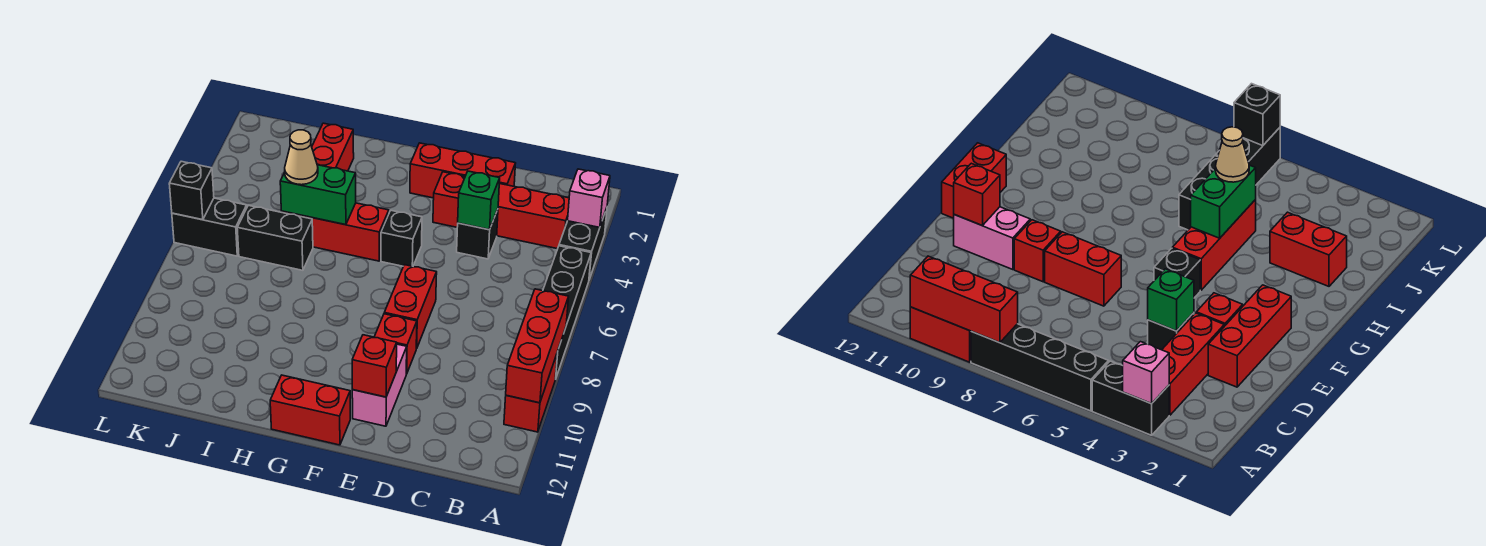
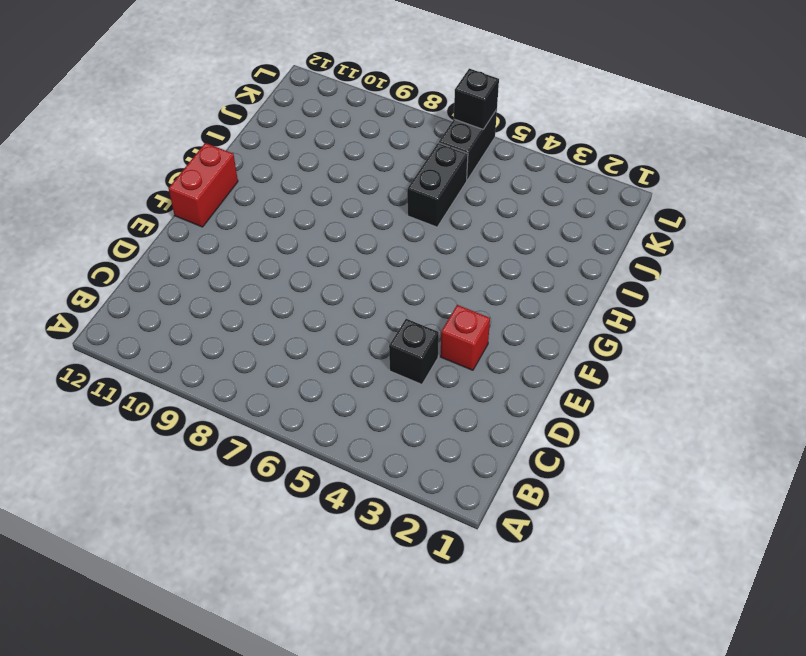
none -> black brick A3:A4 level 1
none -> black brick A5:A8 level 1
none -> red brick A9:A10 level 1

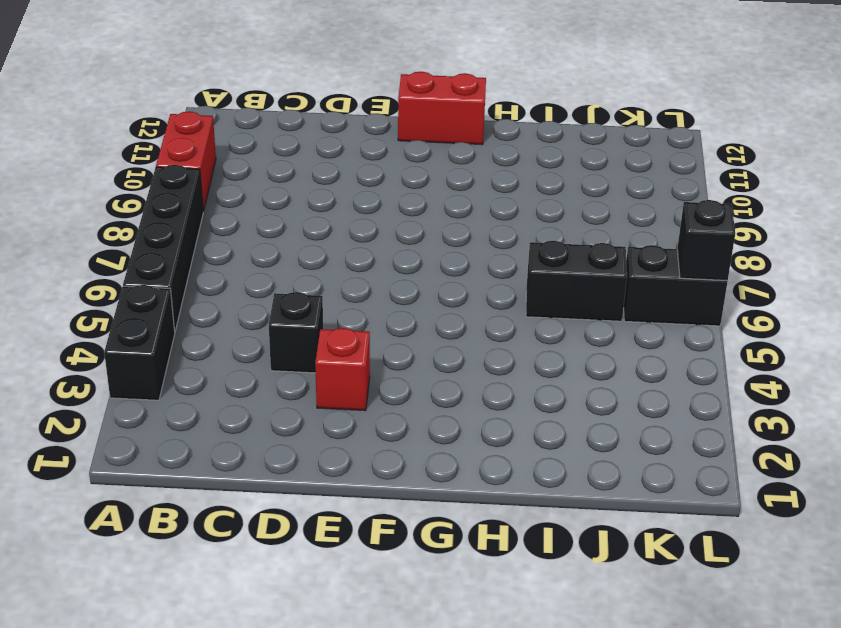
none -> red brick B3:D3 level 1
none -> red brick D2:F2 level 1
none -> red brick E7:E8 level 1

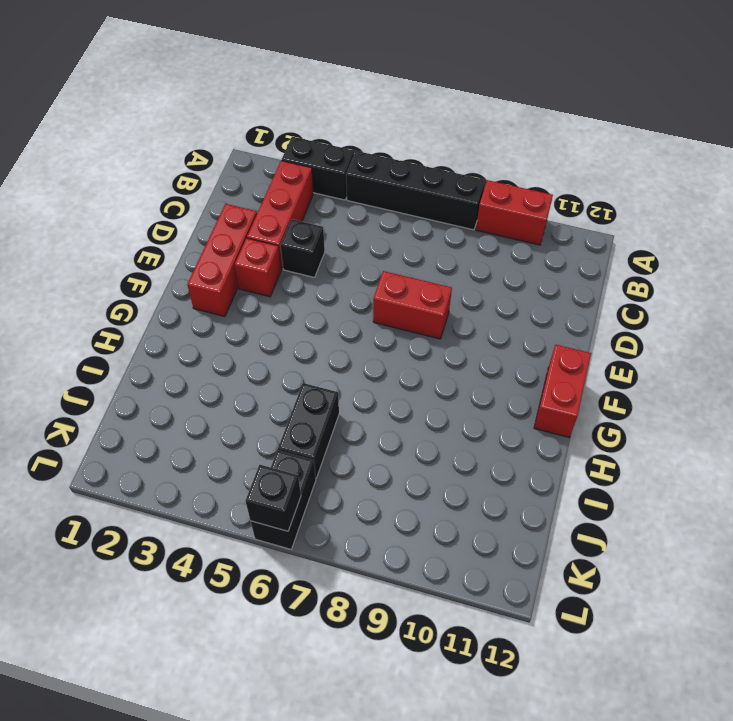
none -> red brick E9 level 1
none -> pink brick E10:E11 level 1
none -> black brick F5 level 1

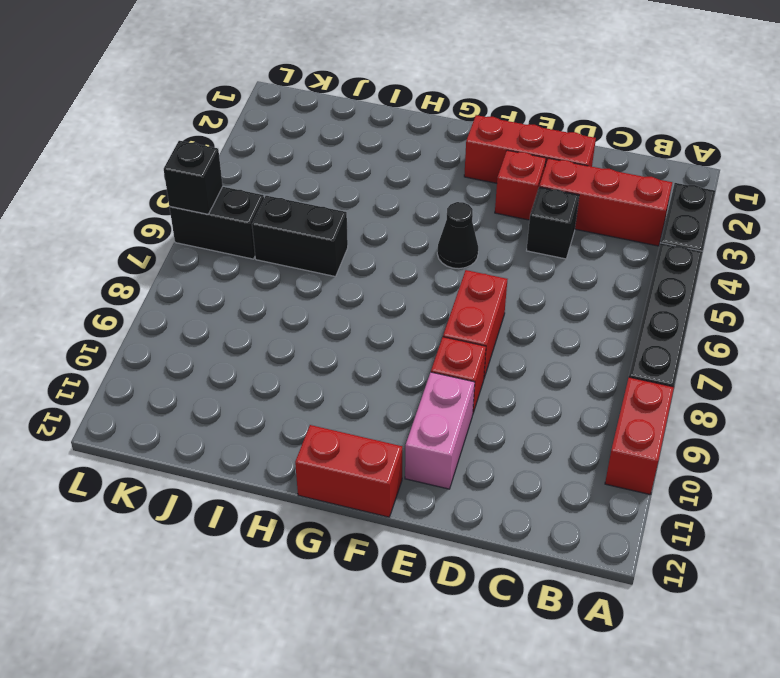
black cone F5 level 1 -> black brick F5 level 1
none -> red brick G5:I5 level 1
none -> red brick I2:I3 level 1
none -> pink brick A3 level 2

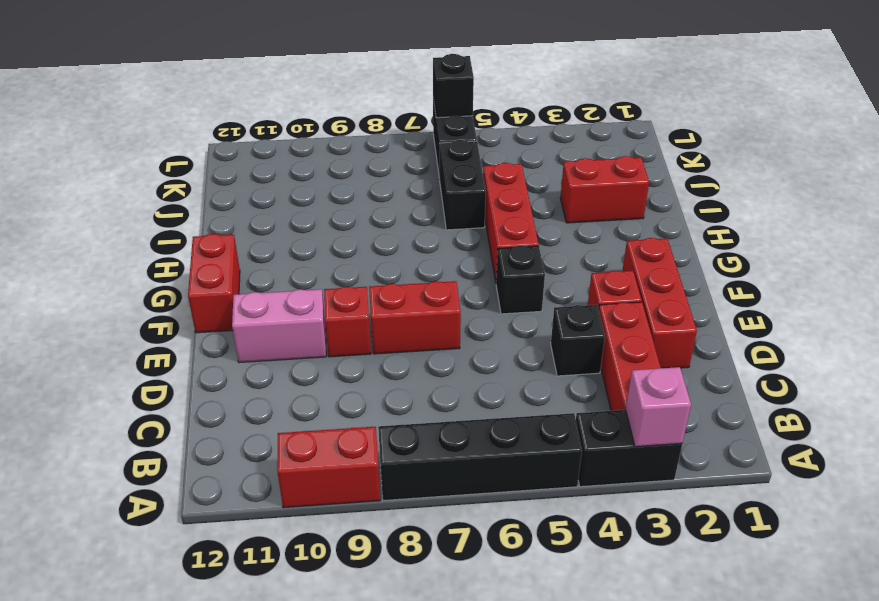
none -> red brick A8:A10 level 2
none -> green brick D4 level 2
none -> red brick E11 level 2

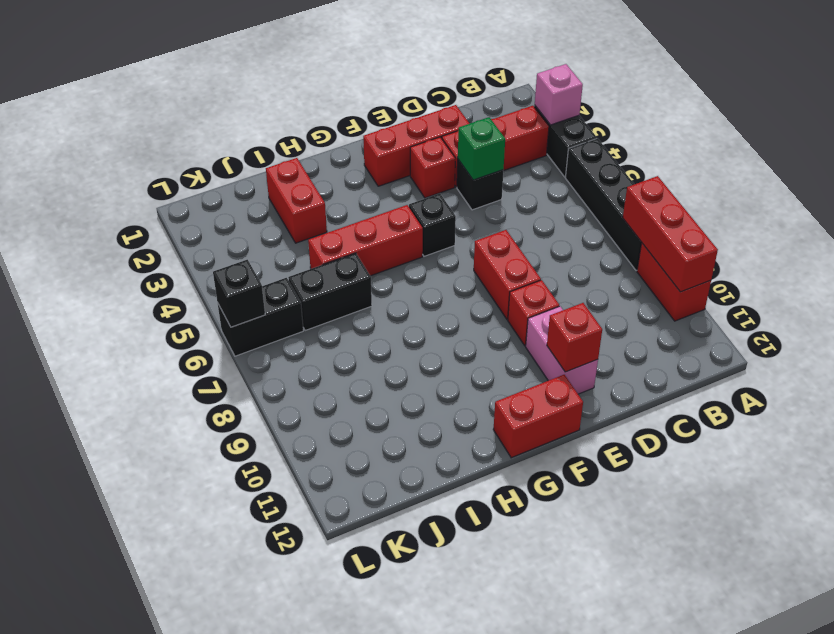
none -> green brick H5:I5 level 2
none -> tan cone I5 level 3

